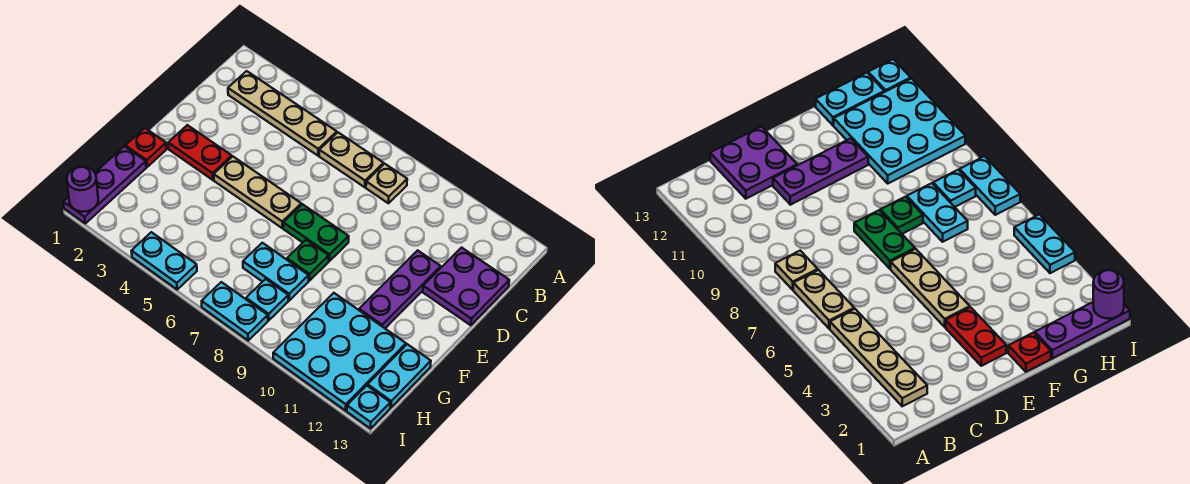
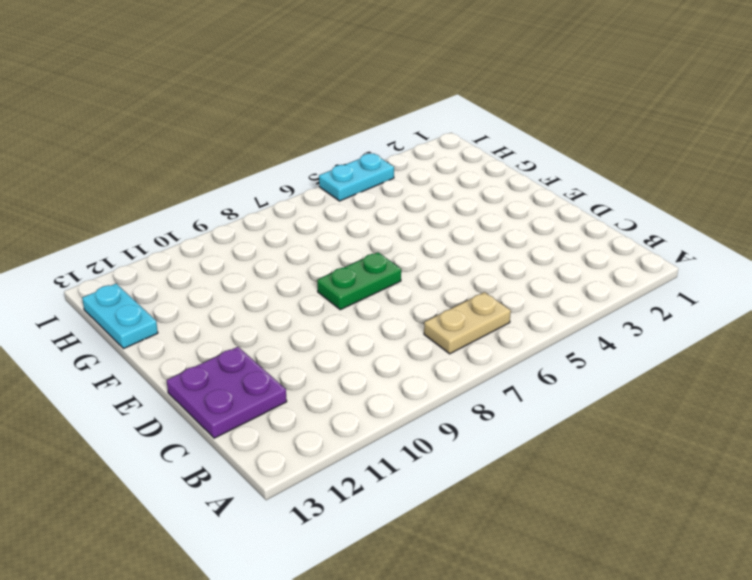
none -> tan plate B2:B5 level 1
none -> tan plate B8 level 1
none -> purple plate D11:F11 level 1

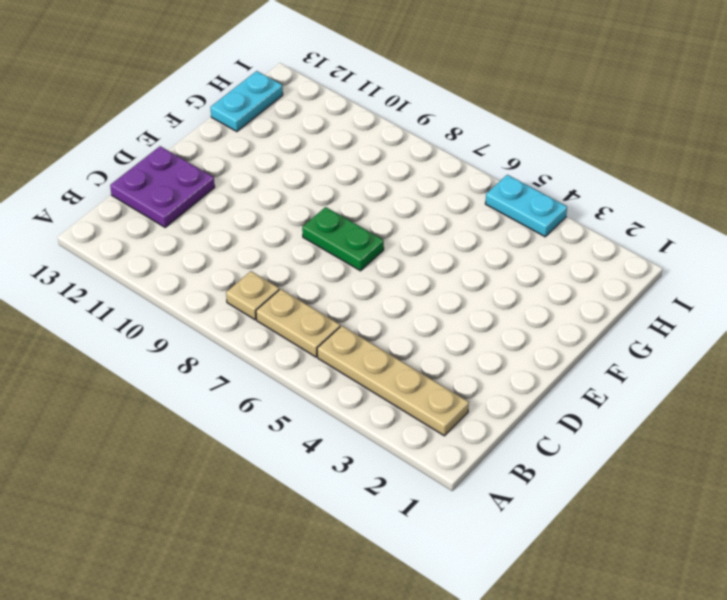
none -> purple plate D11:F11 level 1
none -> red plate E2:E3 level 1
none -> tan plate E4:E6 level 1

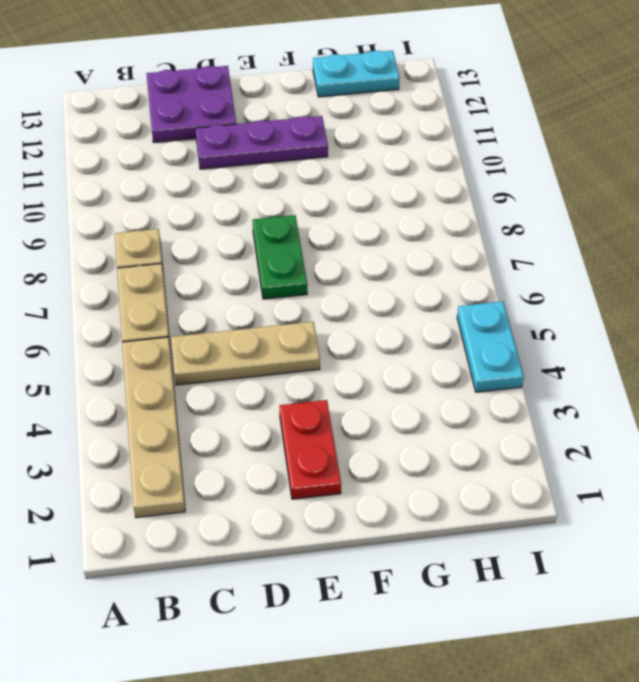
tan plate C5:E5 level 1 -> tan plate E4:E6 level 1
none -> red plate F1 level 1
none -> green plate F8 level 1
none -> purple plate G1:I1 level 1

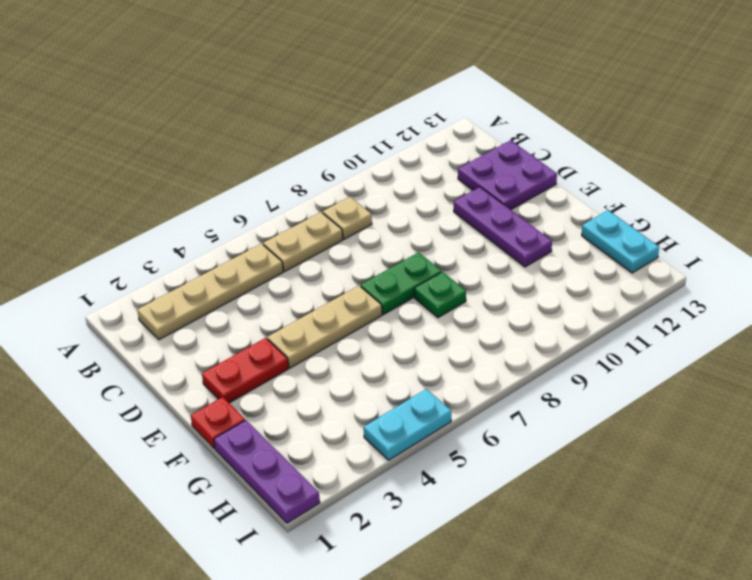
none -> cyan plate G7:G8 level 1
none -> cyan plate G10:I12 level 1
none -> cyan plate H8 level 1

